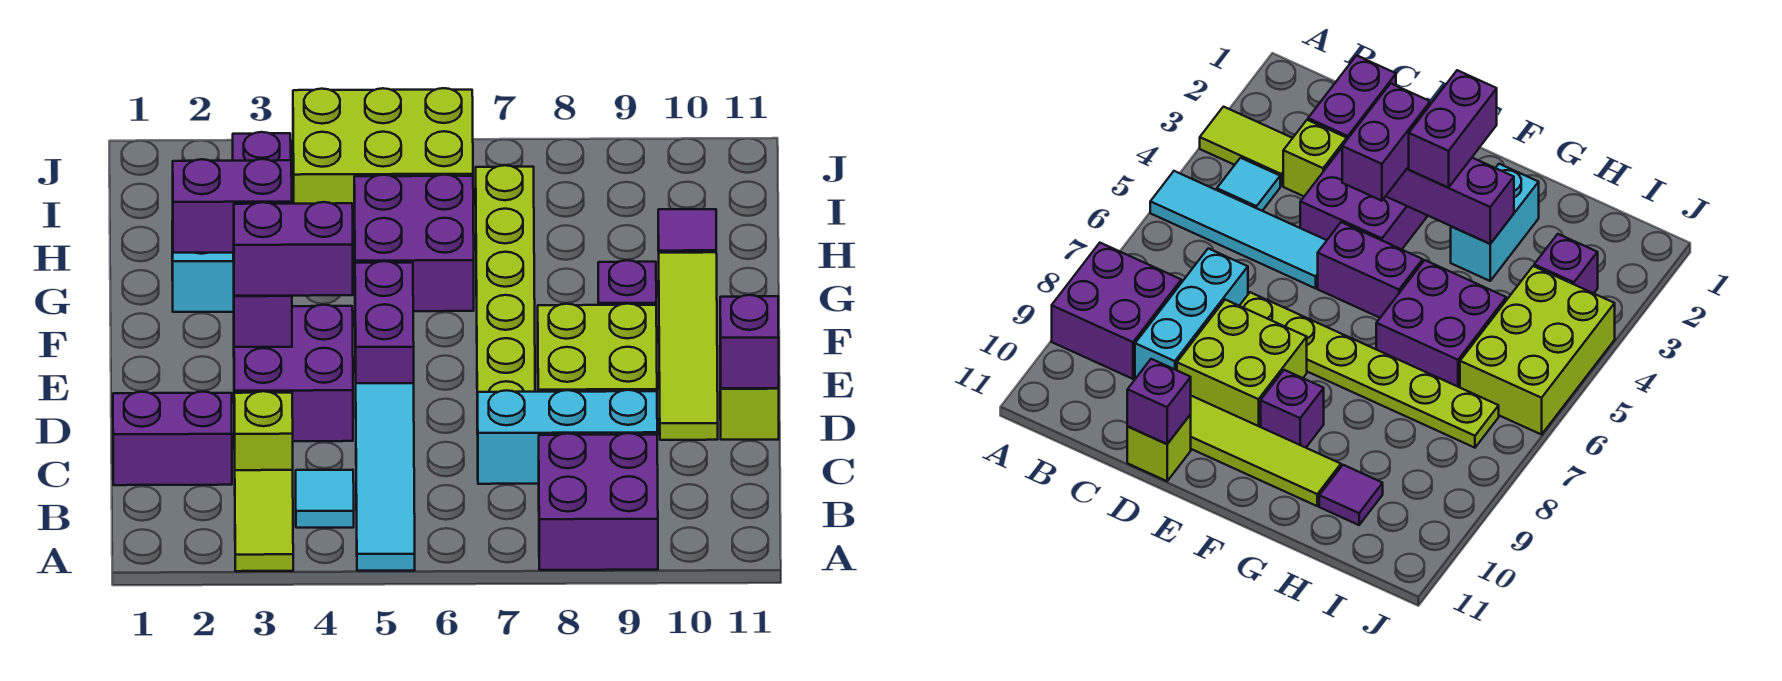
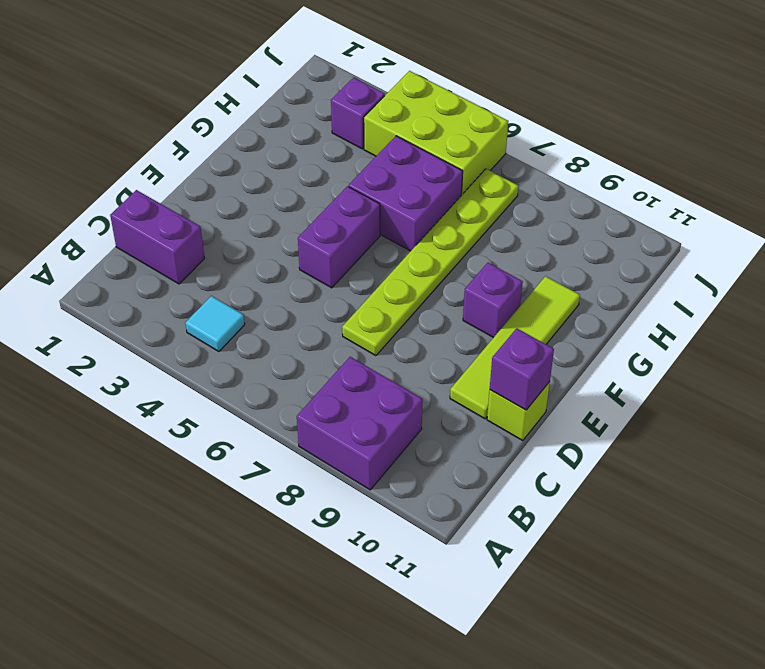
none -> lime tile A3:B3 level 1
none -> cyan tile A5:D5 level 1
none -> lime brick C3 level 1

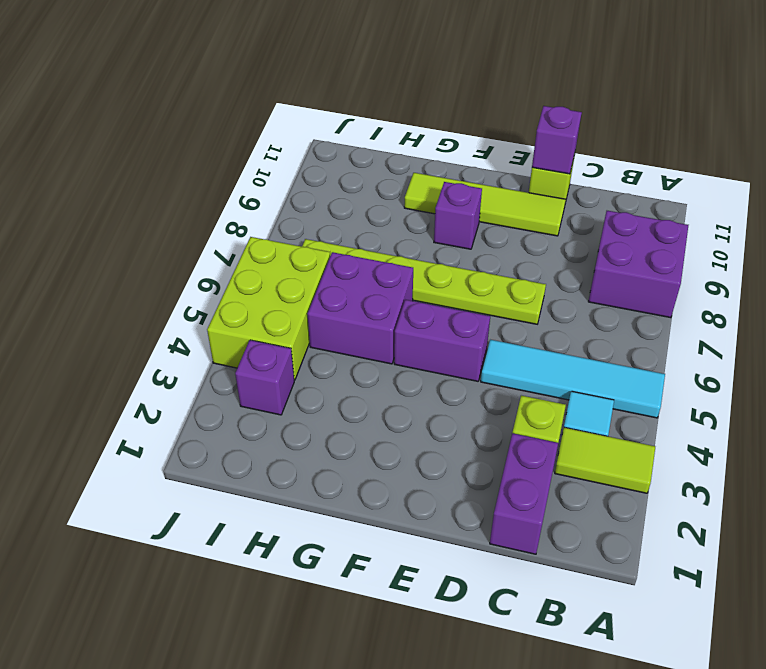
none -> cyan brick C7:C9 level 1
none -> purple brick D3:E4 level 1
none -> lime brick D8:E9 level 1

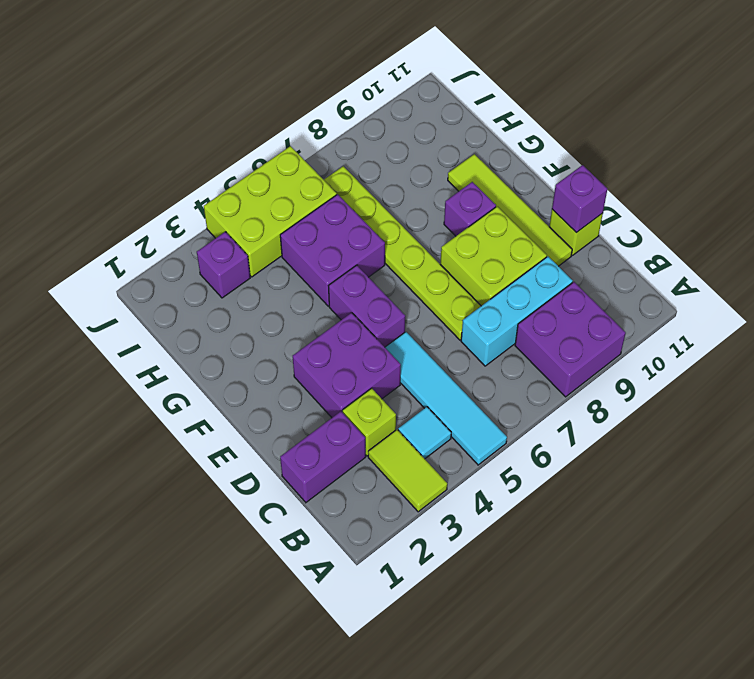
none -> cyan brick G2:G3 level 1
none -> purple tile H10 level 1
none -> purple brick E3:G3 level 2

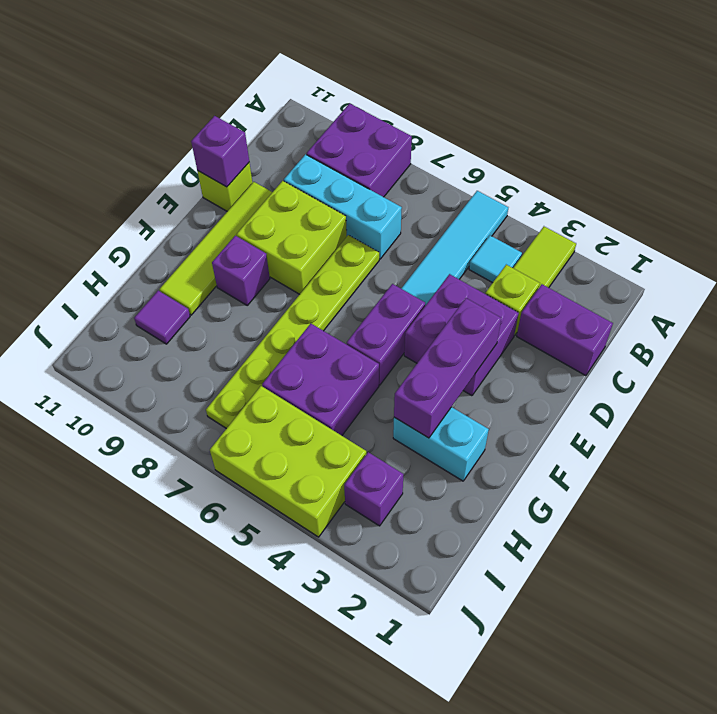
none -> purple brick E3:E4 level 3
none -> purple brick F2:F3 level 3

